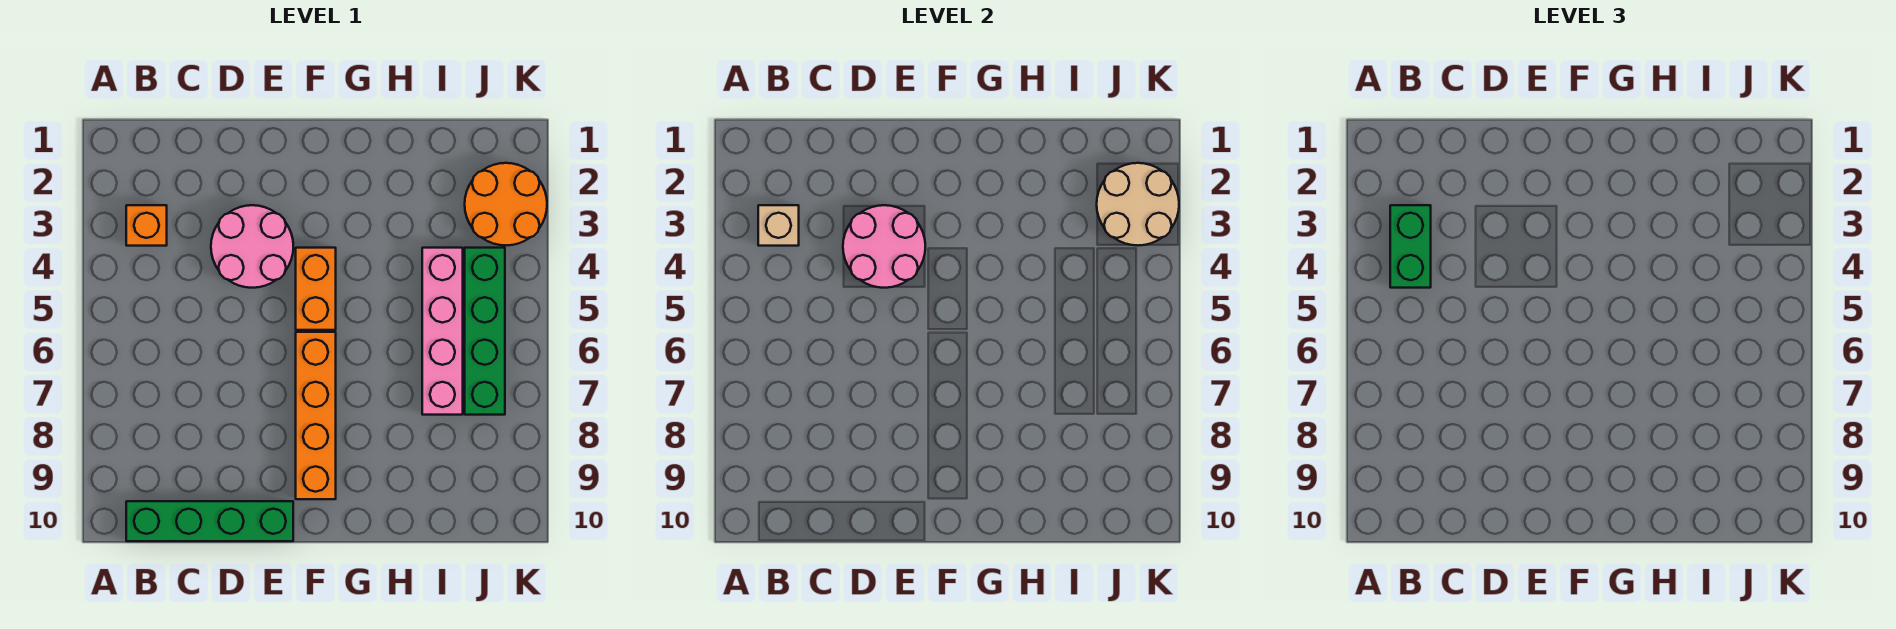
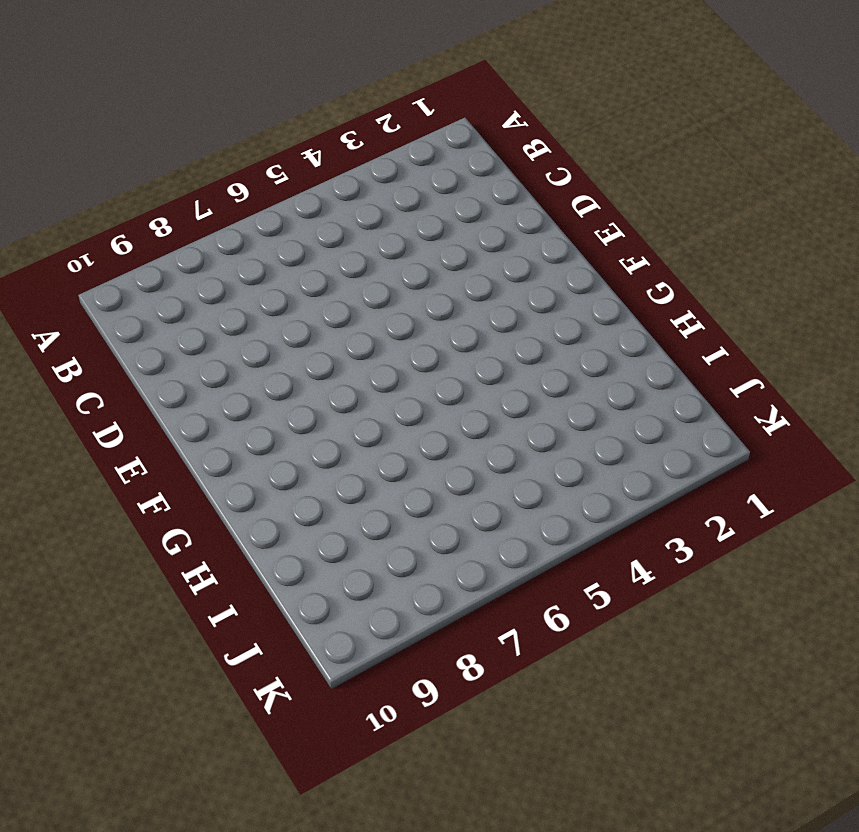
none -> orange brick B3 level 1
none -> green brick B10:E10 level 1
none -> pink round brick D3:E4 level 1

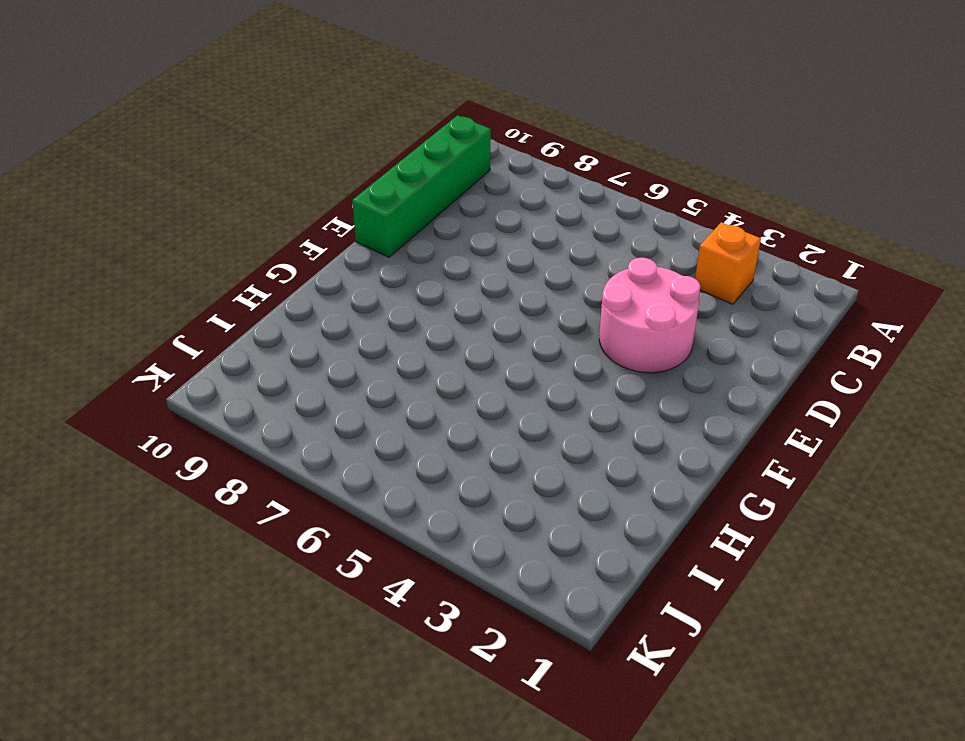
none -> orange brick F4:F5 level 1
none -> orange brick F6:F9 level 1
none -> pink brick I4:I7 level 1

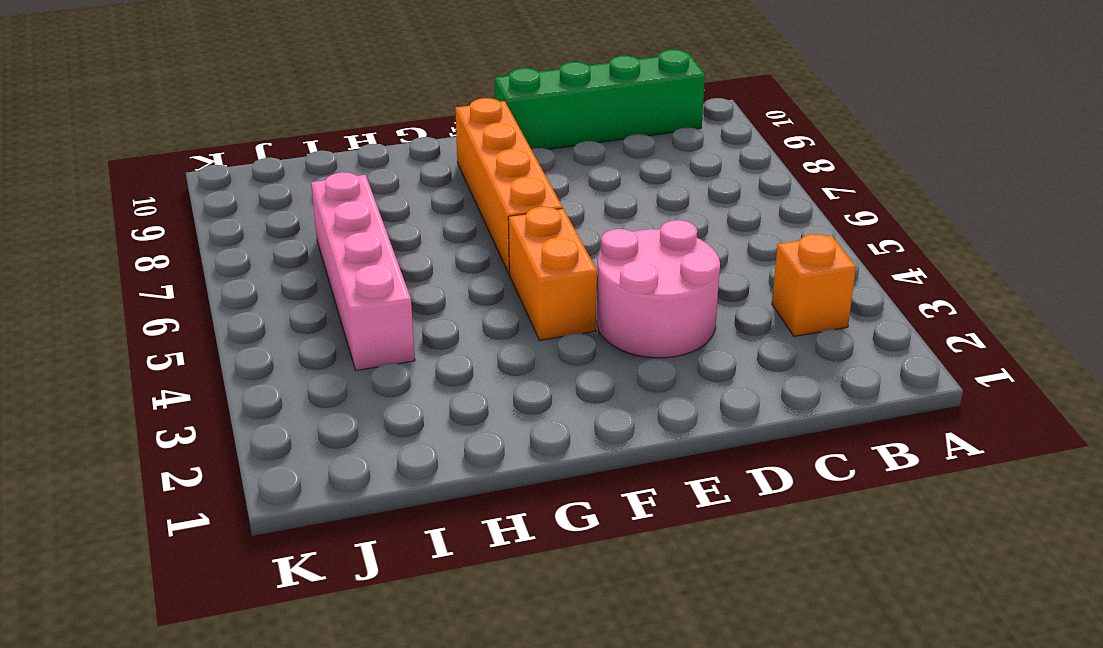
none -> orange round brick J2:K3 level 1
none -> green brick J4:J7 level 1
none -> tan brick B3 level 2

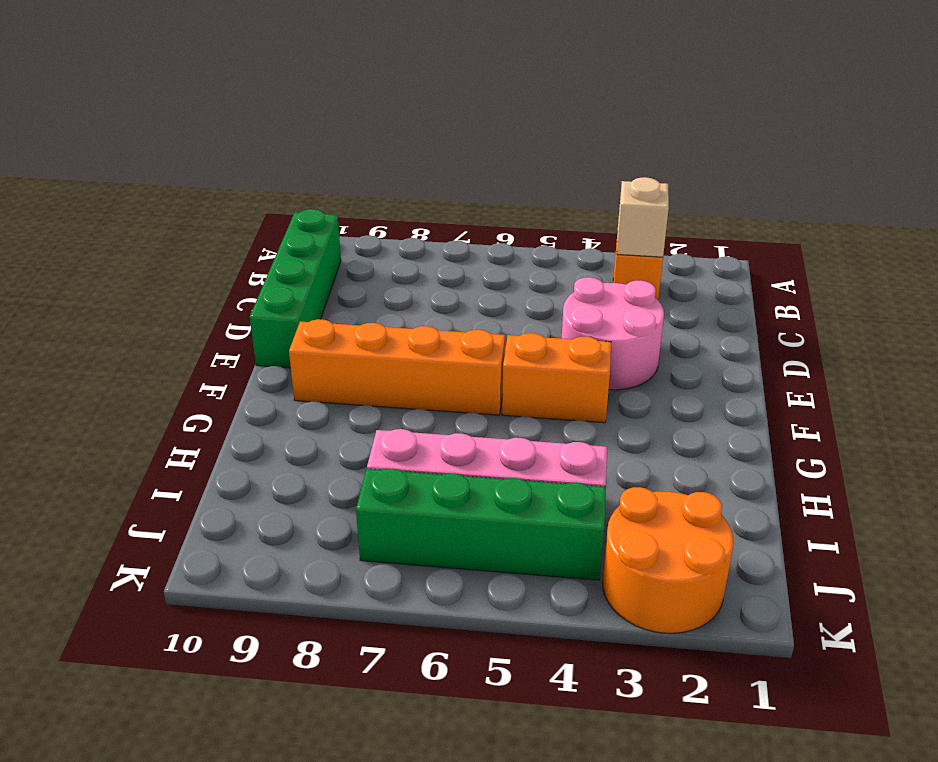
none -> pink round brick D3:E4 level 2
none -> tan round brick J2:K3 level 2
none -> green brick B3:B4 level 3

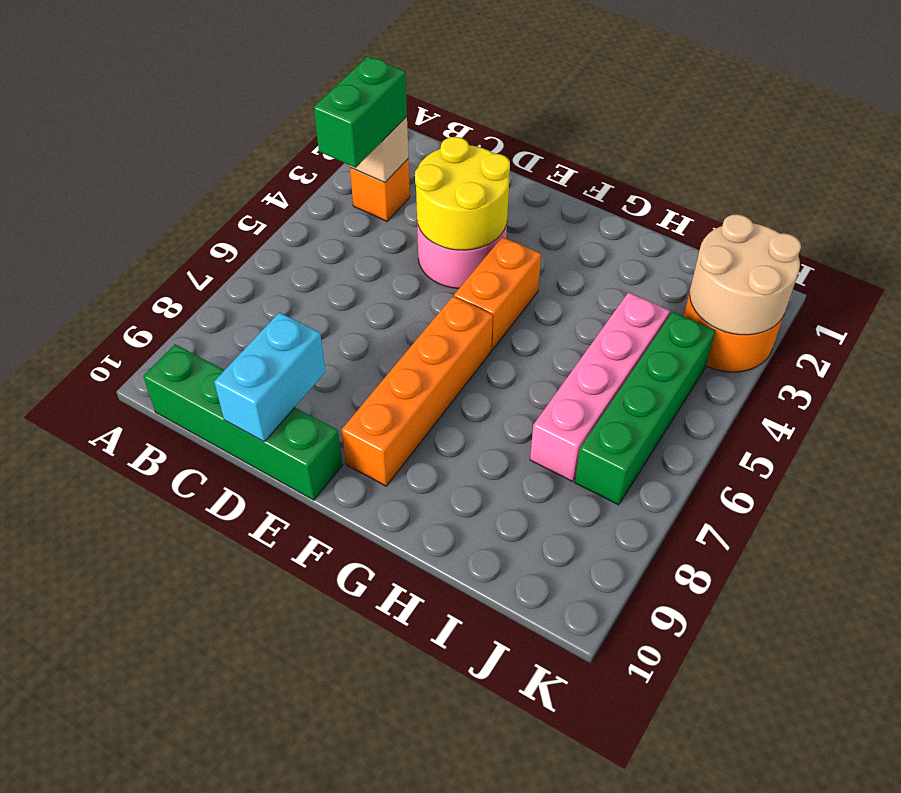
yellow round brick D3:E4 level 2 -> pink round brick D3:E4 level 2
cyan brick D9:D10 level 2 -> none

